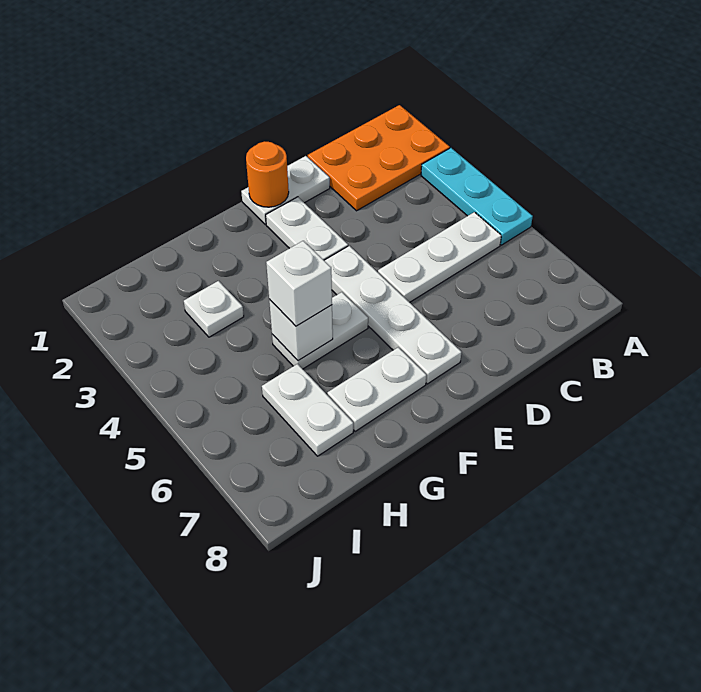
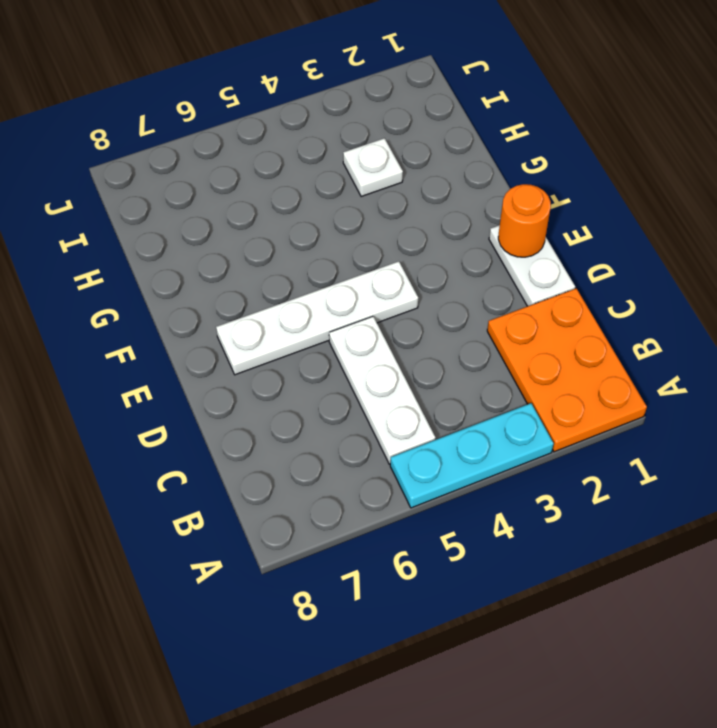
none -> white plate E2:E3 level 1
none -> white plate F5:G5 level 1
none -> white plate F7:G7 level 1

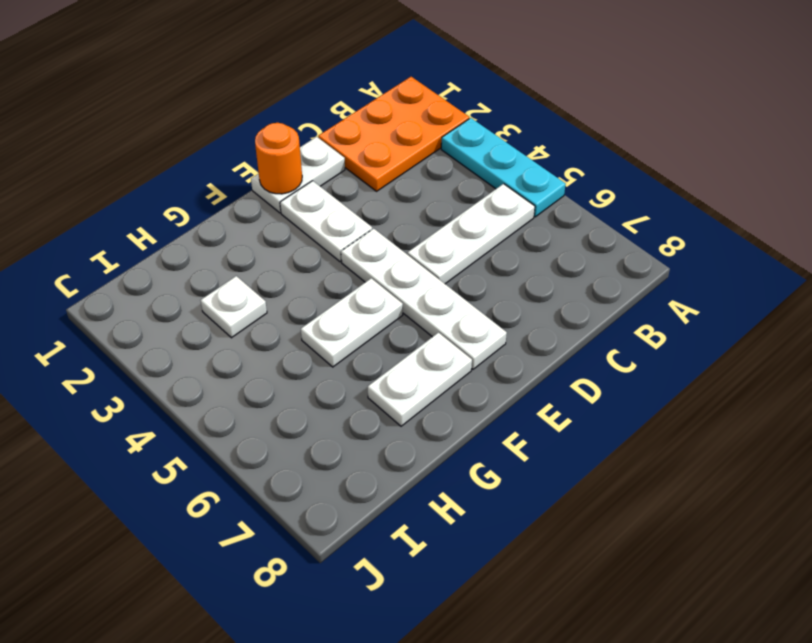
none -> white plate H6:H7 level 1
none -> white brick G5 level 2
none -> white brick G5 level 3

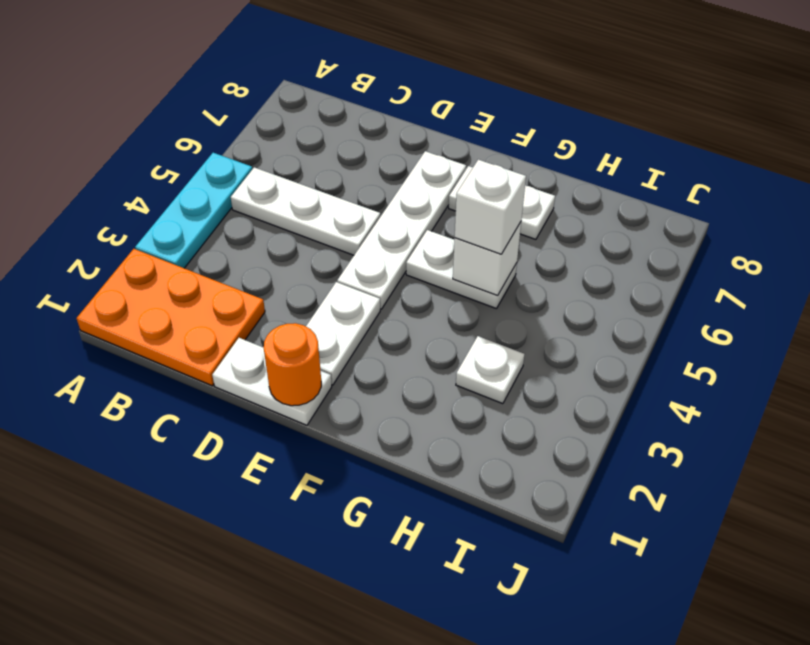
none -> white plate H6:H7 level 1

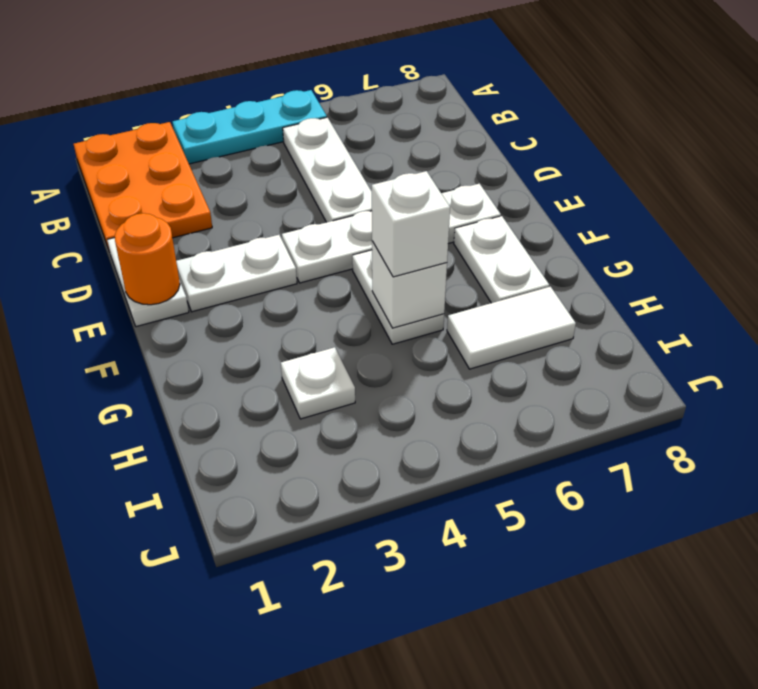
white tile H6:H7 level 1 -> white plate H6:H7 level 1

